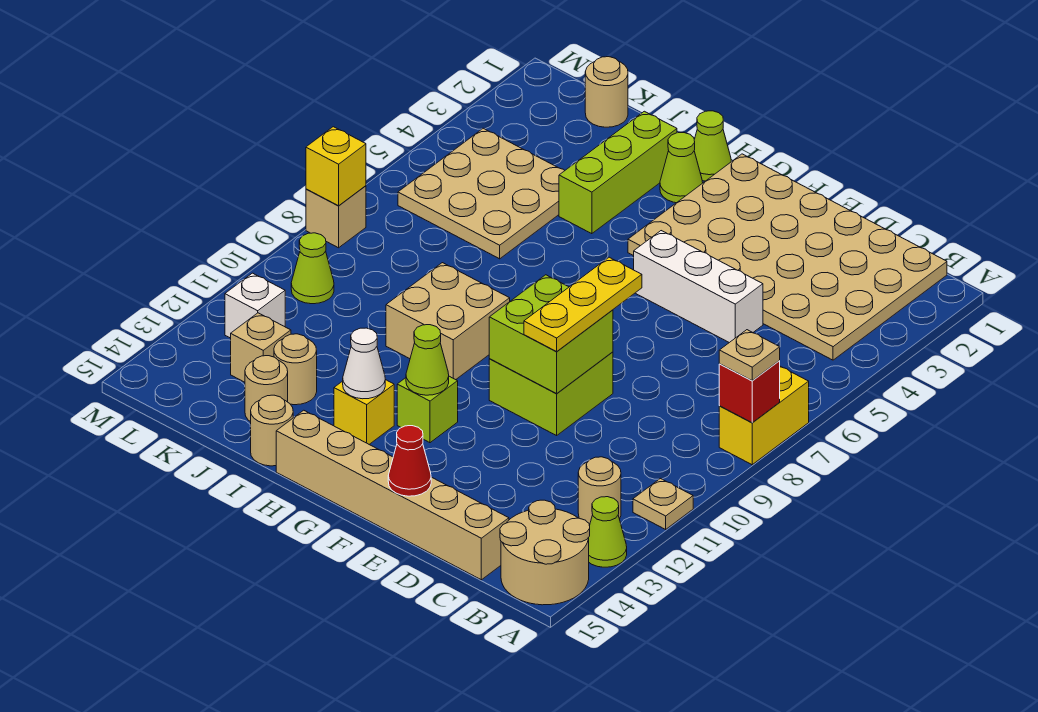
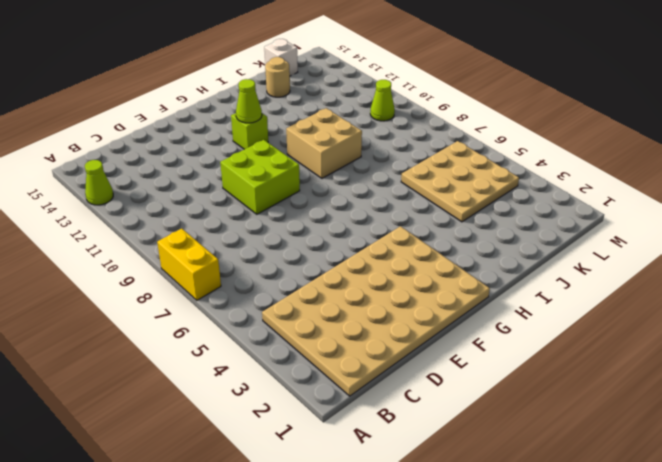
white brick K15 level 1 -> white brick L12 level 1
none -> tan plate A11 level 1
none -> tan round brick A14:B15 level 1
none -> tan round brick B12 level 1
none -> tan brick C15:H15 level 1

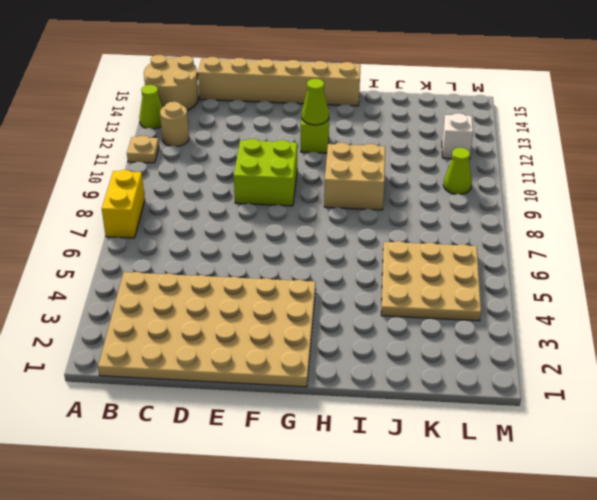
none -> white brick D5:F5 level 1
none -> lime cone H1 level 1
none -> lime cone H2 level 1
none -> yellow brick H13 level 1

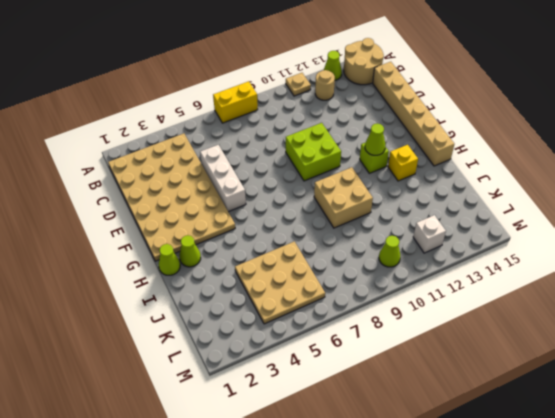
none -> lime brick I2:I4 level 1
none -> tan round brick I15 level 1
none -> tan round brick J13 level 1
none -> tan round brick J14 level 1

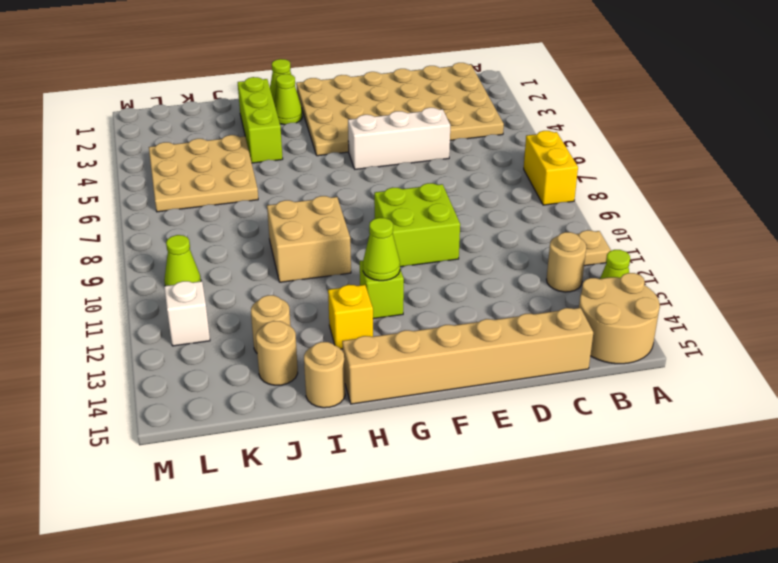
none -> tan round brick K1 level 1
none -> tan brick K13 level 1
none -> tan brick M8 level 1
none -> red brick A8 level 2

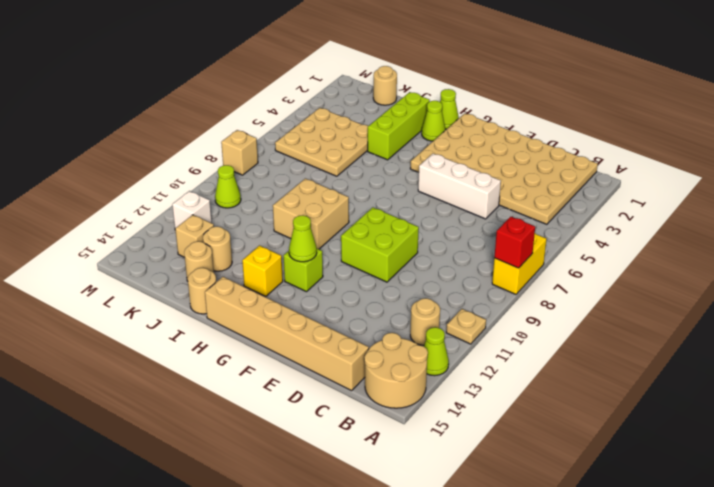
none -> lime brick E9:F10 level 2
none -> red cone E15 level 2
none -> white cone H13 level 2
none -> yellow brick M8 level 2

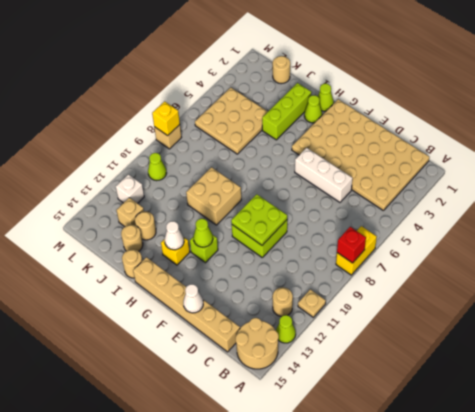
lime plate E9:F10 level 2 -> lime brick E9:F10 level 2
white cone E15 level 2 -> red cone E15 level 2
none -> tan plate A8 level 3
none -> yellow plate E8:E10 level 3

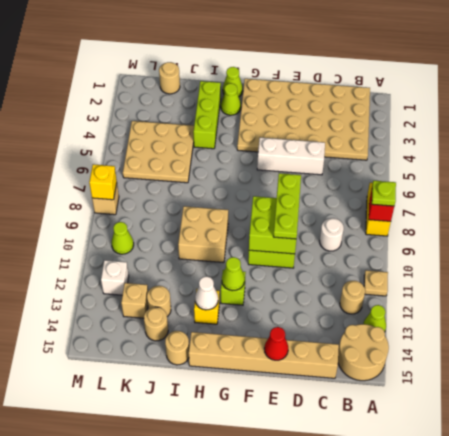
lime plate A8 level 3 -> tan plate A8 level 3
white round brick C9 level 1 -> none
lime plate E8:E10 level 3 -> yellow plate E8:E10 level 3

